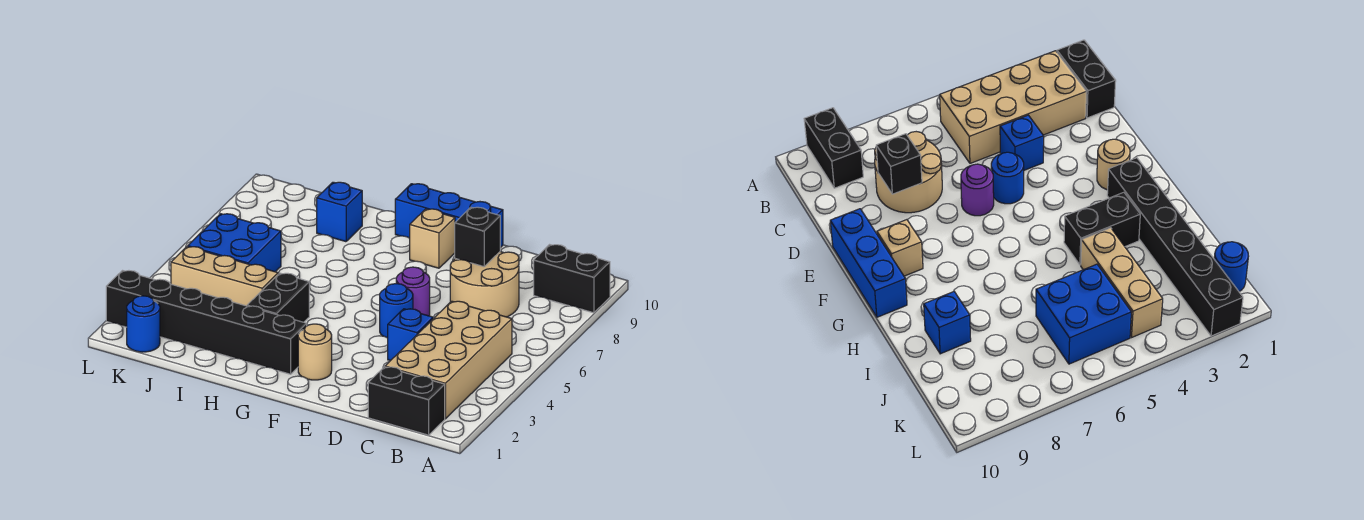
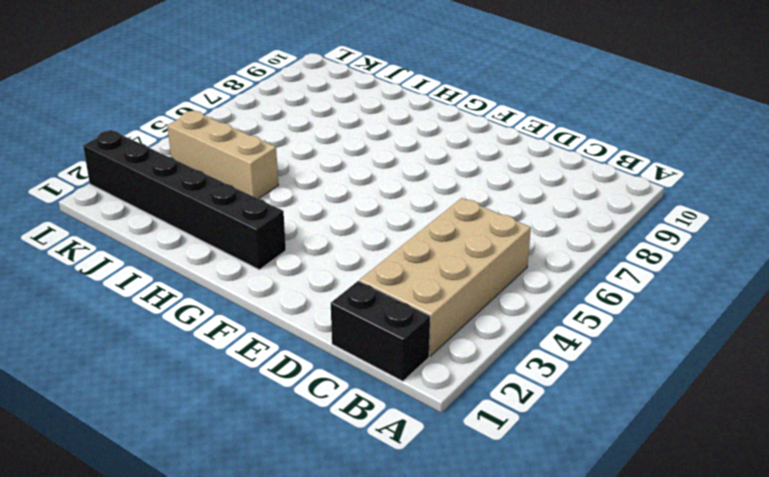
none -> black brick A9:B9 level 1
none -> tan round brick C7:D8 level 1
none -> blue brick D4 level 1

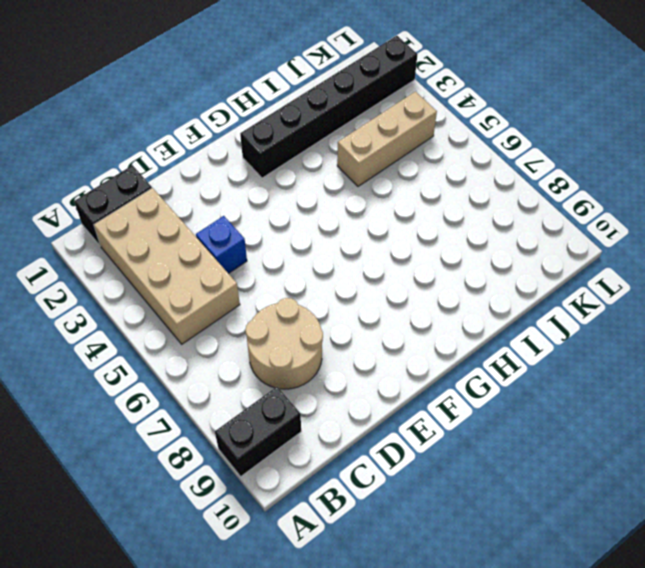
none -> blue round brick E5 level 1
none -> purple round brick E6 level 1
none -> blue brick E10:G10 level 1

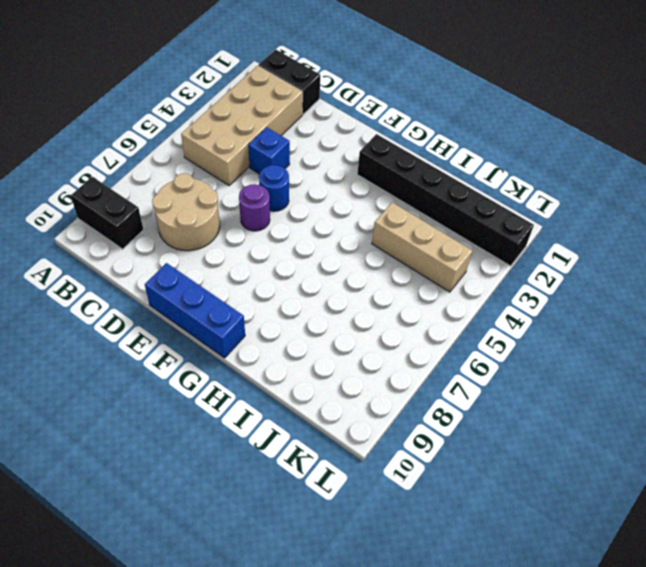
none -> tan round brick F2 level 1
none -> tan brick F9 level 1
none -> black brick H3:H4 level 1

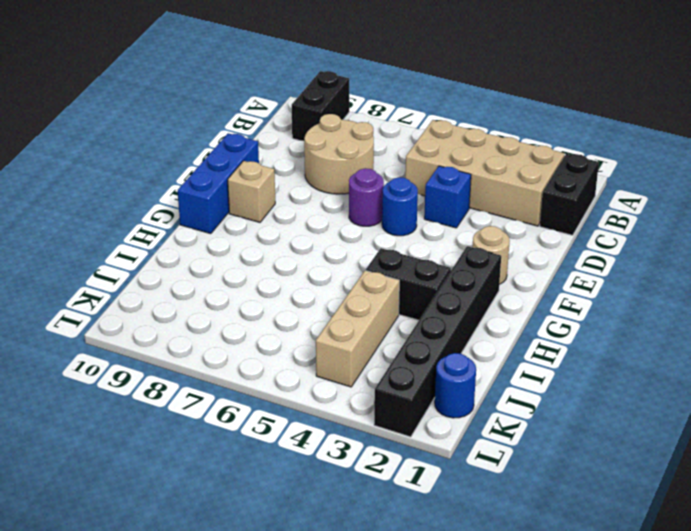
none -> blue brick I9 level 1
none -> blue brick J5:K6 level 1
none -> black brick D8 level 2

